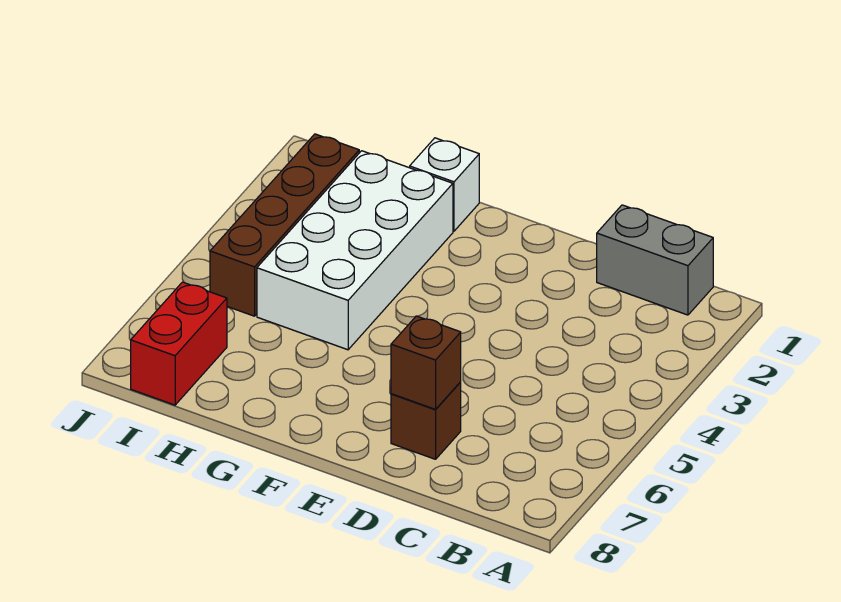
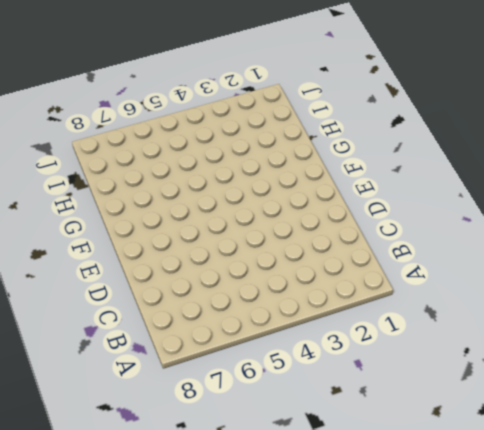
none -> grey brick B1:C1 level 1
none -> brown brick D7 level 1

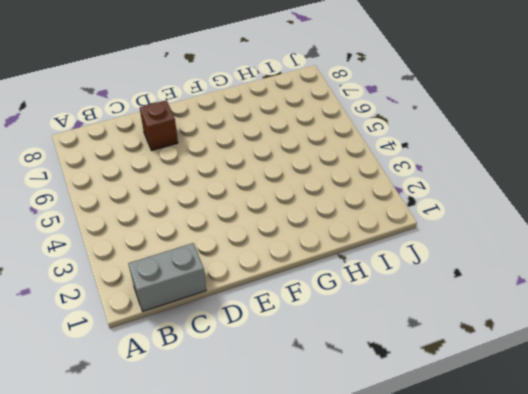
none -> white brick G1 level 1
none -> white brick G2:H5 level 1

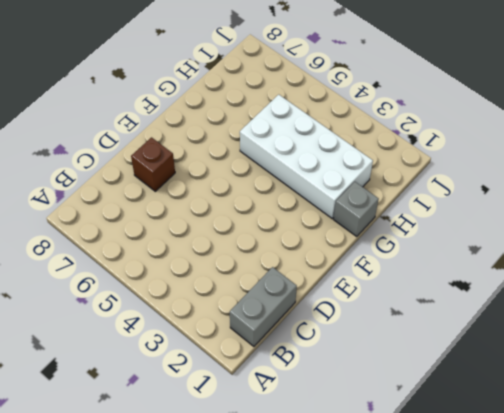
grey brick G1 level 1 -> white brick G1 level 1
none -> brown brick I2:I5 level 1
none -> red brick I7:I8 level 1

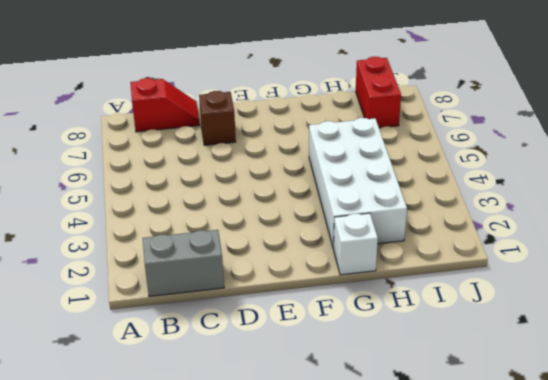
red slope B8:C8 level 1 top B -> none
none -> brown brick I2:I5 level 1
none -> brown brick D7 level 2

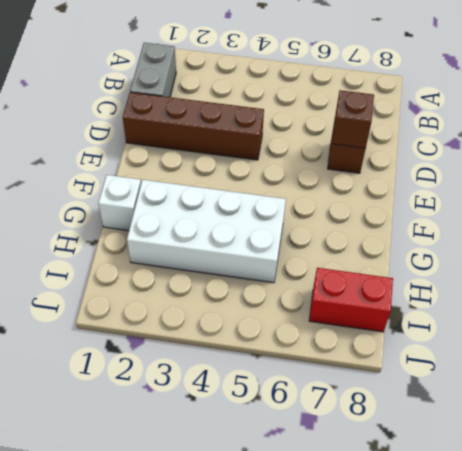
brown brick D1:D4 level 1 -> brown brick I2:I5 level 1

